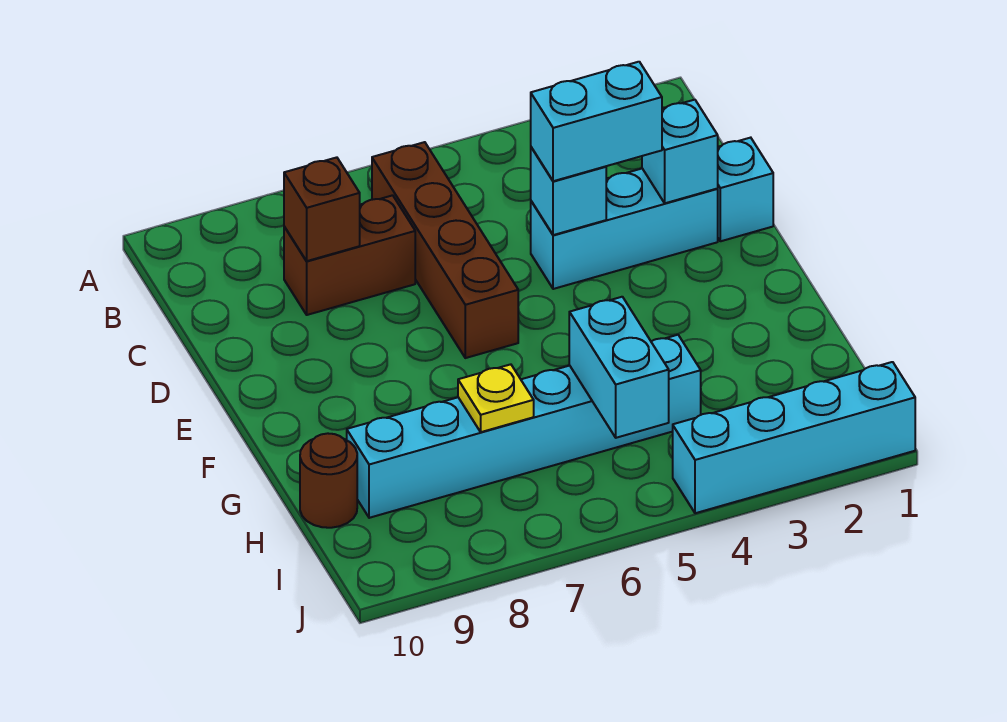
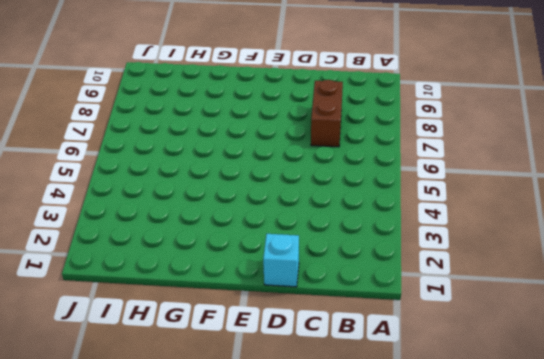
none -> brown brick B6:E6 level 1
none -> cyan brick D2:D4 level 1
none -> cyan brick H4:H9 level 1

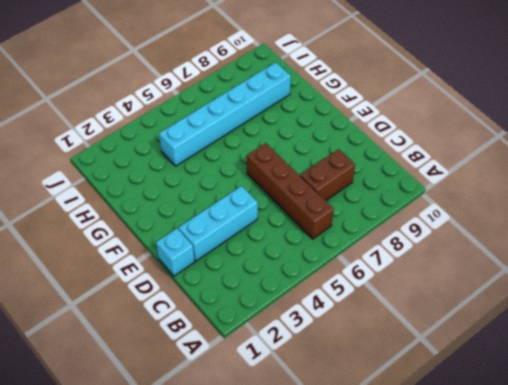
none -> brown round brick H10 level 1
none -> cyan brick J1:J4 level 1
none -> brown brick C8 level 2

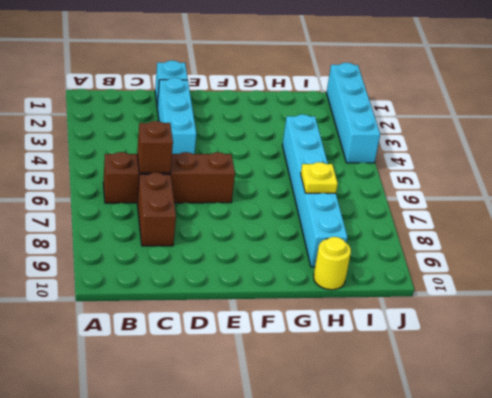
brown brick C6 level 2 -> brown brick C8 level 2
yellow round brick H10 level 1 -> brown round brick H10 level 1
none -> cyan brick D2 level 2
none -> cyan brick D4 level 2
none -> cyan brick H5:I5 level 2

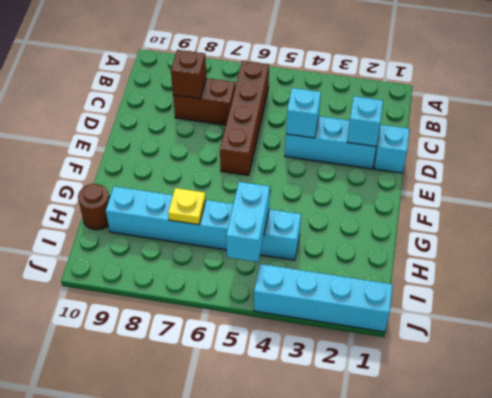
none -> cyan brick D3:D4 level 3

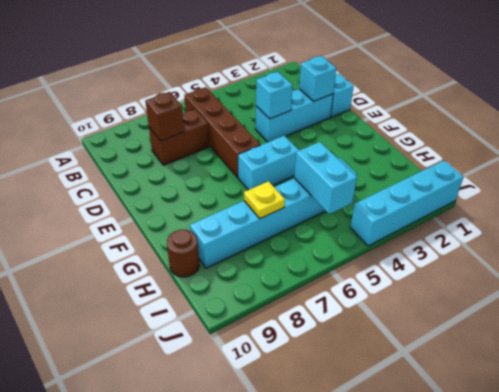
cyan brick F5:F6 level 1 -> cyan brick D3:D4 level 3

